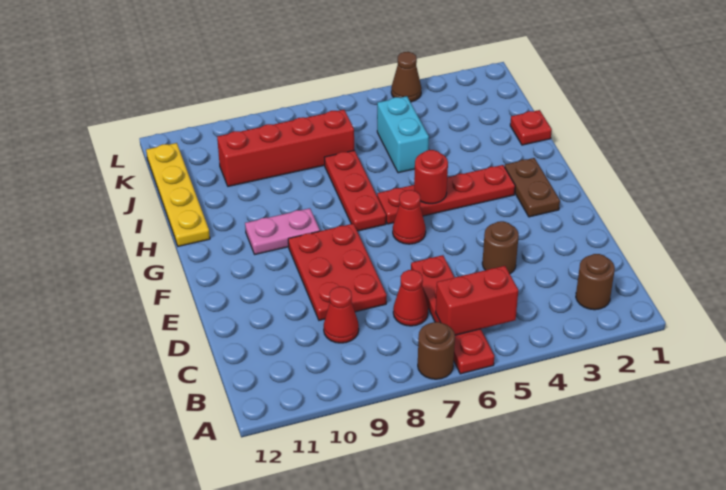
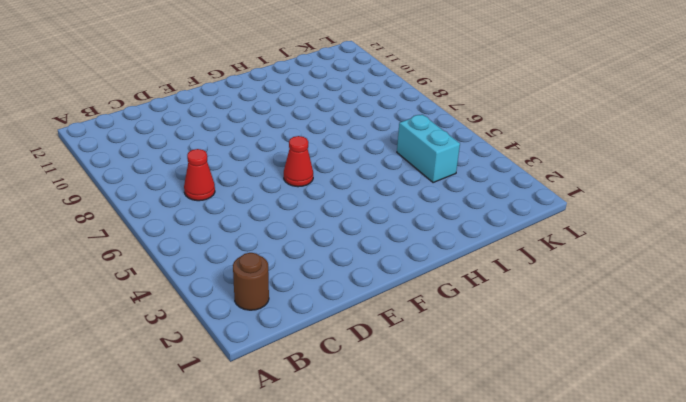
cyan brick J4:J5 level 1 -> cyan brick I5:J5 level 1
none -> red plate A6:D6 level 1
none -> brown round brick A7 level 1
none -> red cone C9 level 1

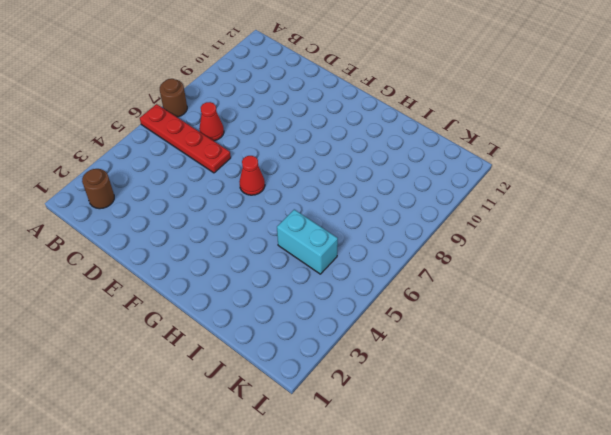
none -> red cone C9 level 1
none -> brown round brick D4 level 1
none -> red plate D8:F9 level 1

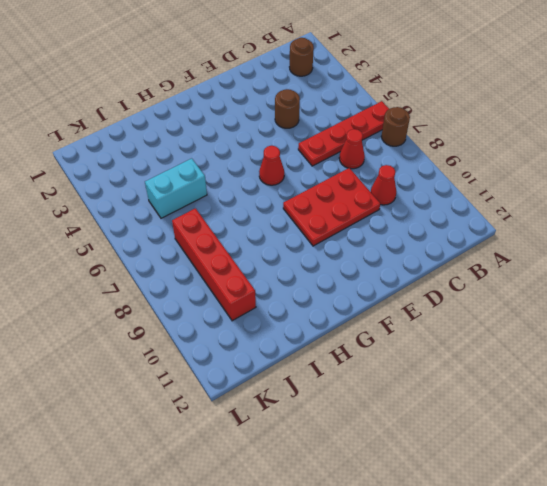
none -> brown plate F2:G2 level 1
none -> red plate G3:G6 level 1
none -> red plate G7:I7 level 1

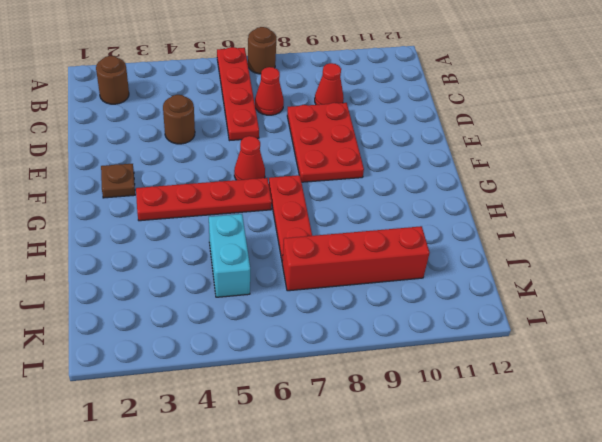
brown plate F2 level 1 -> brown plate F2:G2 level 1
none -> pink plate G9:G10 level 1
none -> yellow plate H12:K12 level 1
none -> red plate I1 level 1

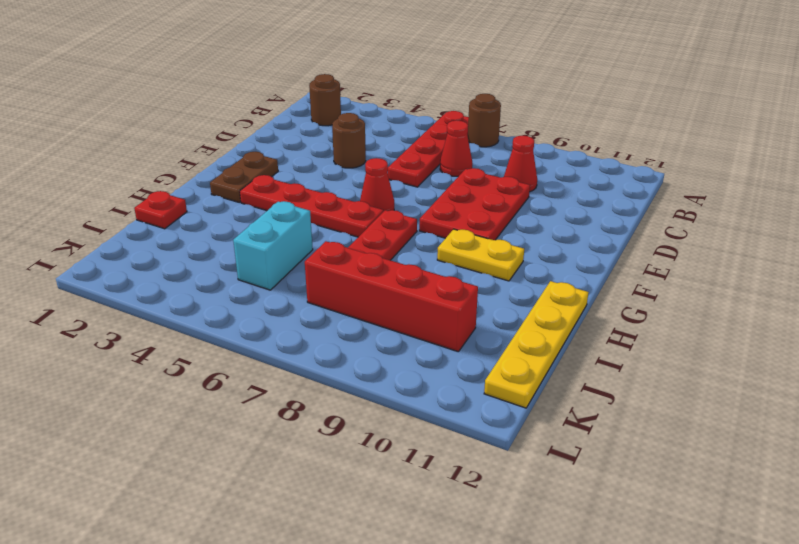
yellow plate G9:G10 level 1 -> pink plate G9:G10 level 1
none -> brown cone L4 level 1
none -> red brick B5:B6 level 2
none -> red round brick G5 level 2

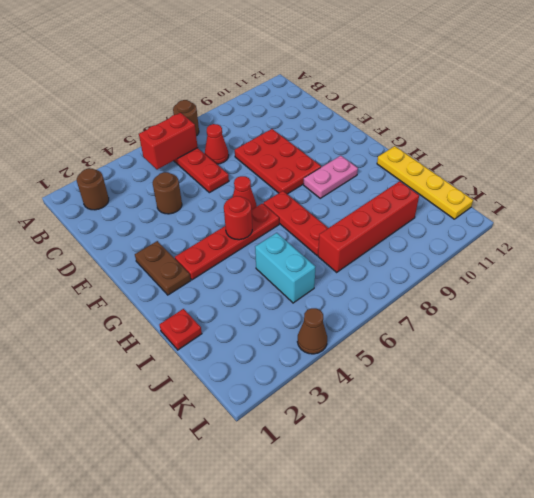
none -> red cone C9 level 1

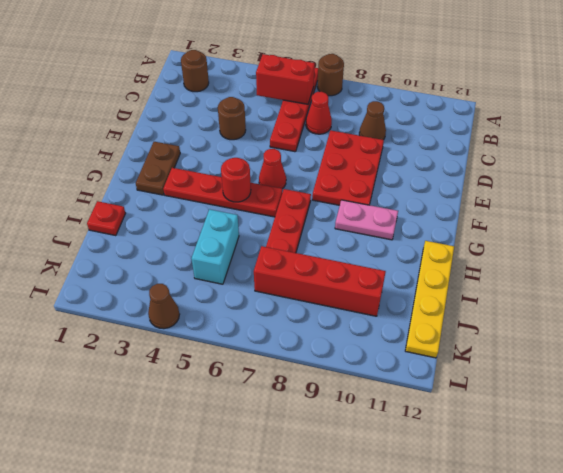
brown cone C9 level 1 -> red cone C9 level 1

